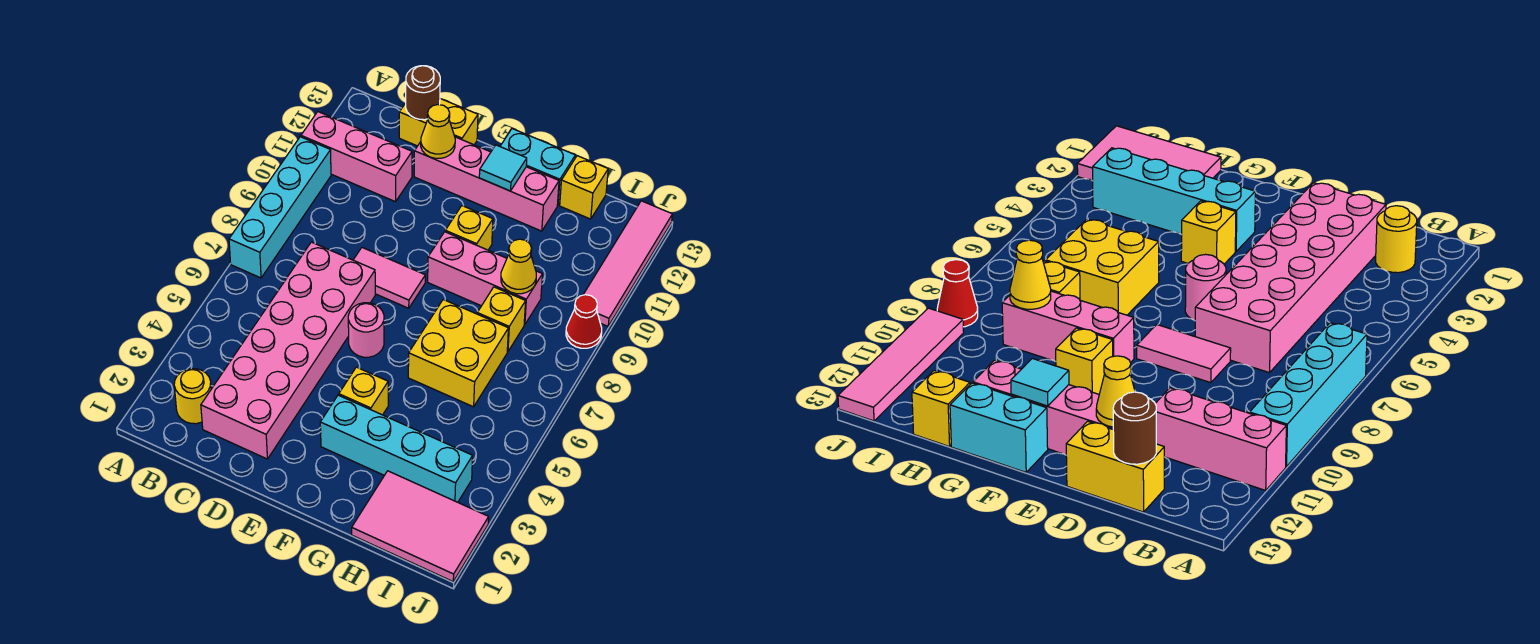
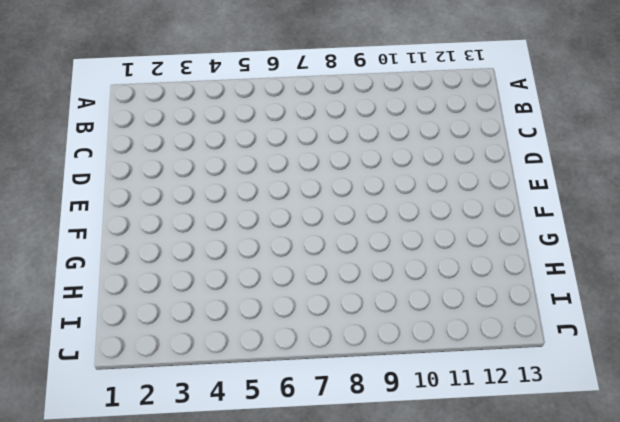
none -> cyan brick A7:A10 level 1
none -> pink brick A11:C11 level 1
none -> yellow round brick B2 level 1

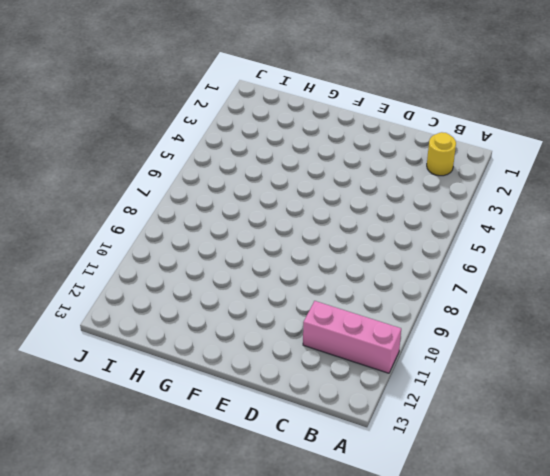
none -> cyan brick A7:A10 level 1
none -> pink brick C2:D7 level 1
none -> yellow brick C13:D13 level 1

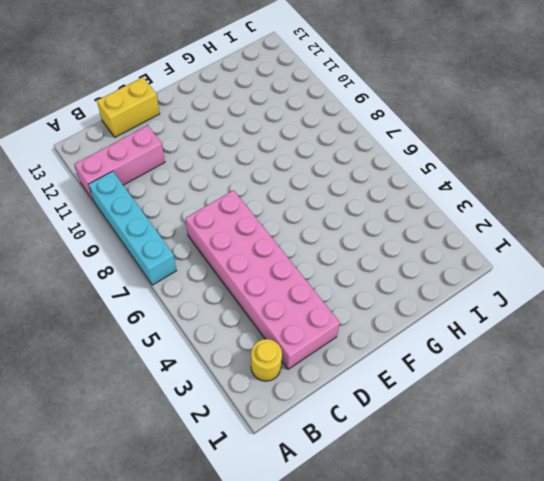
none -> pink tile D8:E8 level 1
none -> pink brick D12:G12 level 1
none -> pink round brick E6 level 1

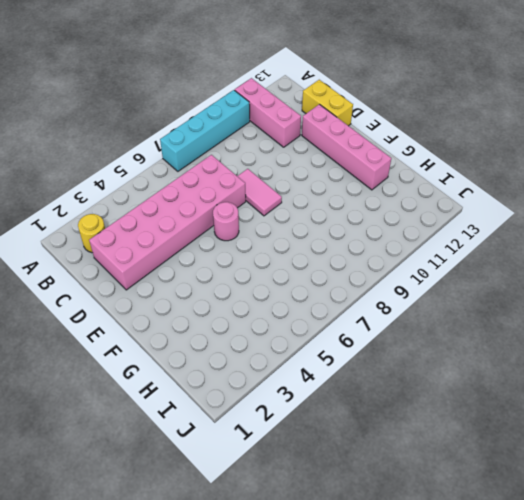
none -> cyan brick F3:I3 level 1
none -> yellow brick F4 level 1
none -> pink brick F9:H9 level 1

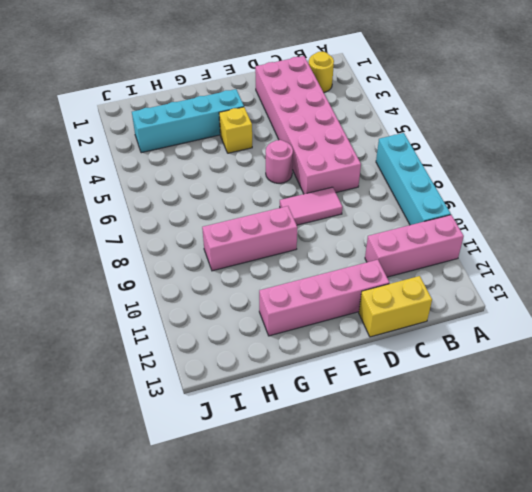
none -> yellow brick F10 level 1
none -> cyan brick F13:G13 level 1
none -> yellow brick G6:H7 level 1

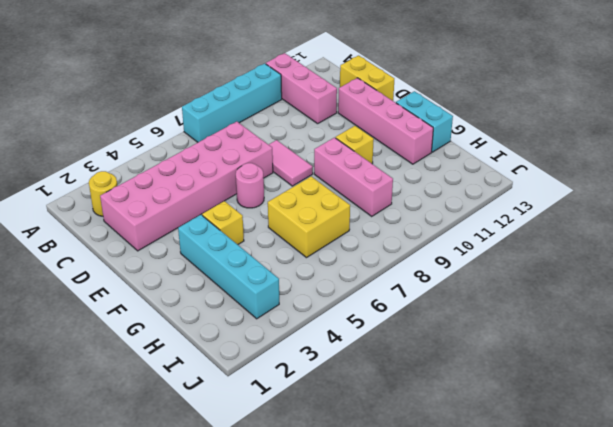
none -> pink tile H1:J2 level 1
none -> yellow brick H8 level 1
none -> yellow brick H13 level 1

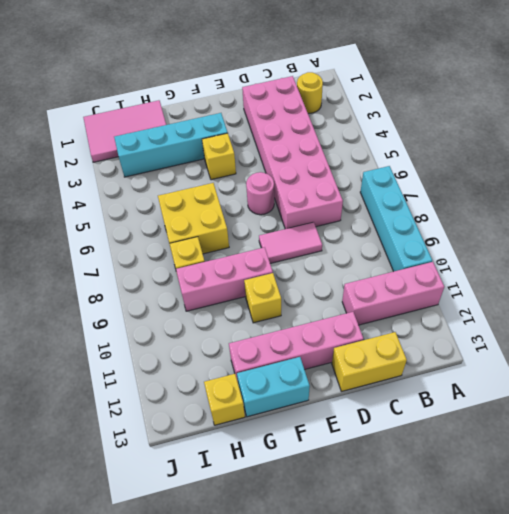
none -> red cone J9 level 1
none -> pink tile J10:J13 level 1
none -> brown round brick C13 level 2

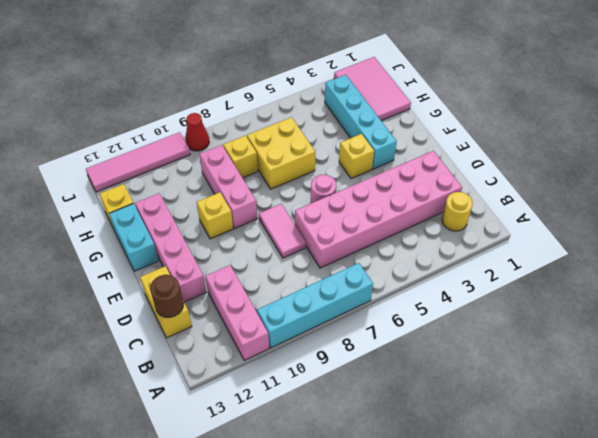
none -> yellow cone D12 level 2
none -> cyan tile F12 level 2
none -> yellow cone H9 level 2

